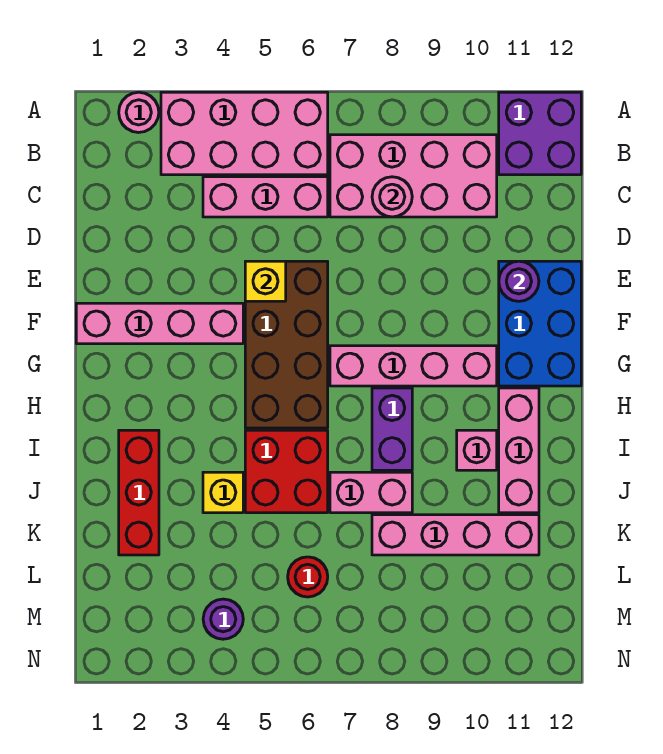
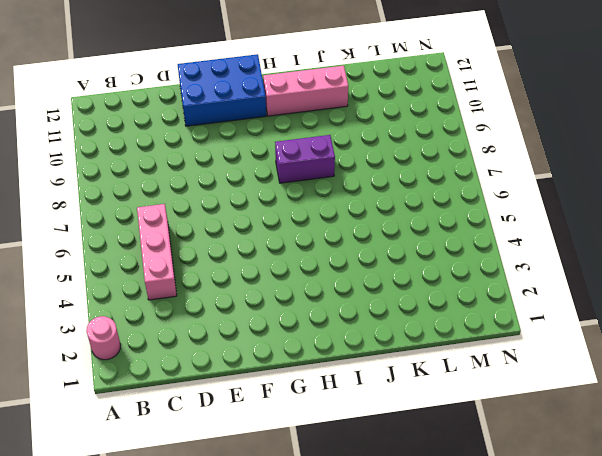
none -> pink brick A3:B6 level 1
none -> purple brick A11:B12 level 1
none -> pink brick B7:C10 level 1

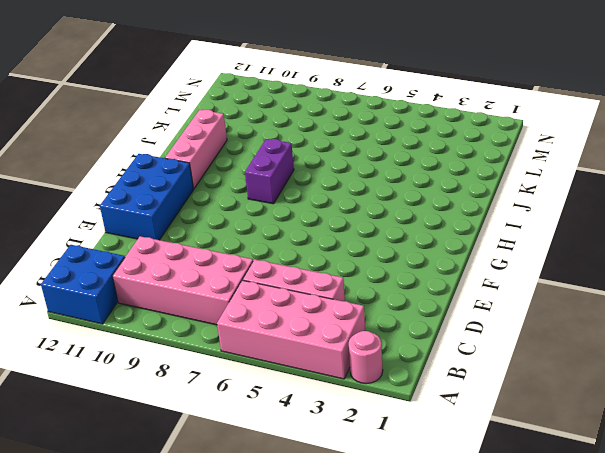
blue brick A11:B12 level 1 -> purple brick A11:B12 level 1
none -> brown brick E5:H6 level 1
none -> pink brick F1:F4 level 1
none -> pink brick G7:G10 level 1

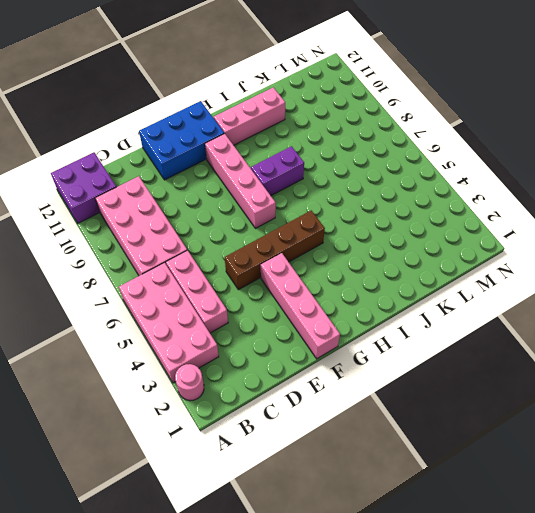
brown brick E5:H5 level 1 -> brown brick E5:H6 level 1
none -> red brick I2:K2 level 1
none -> red brick I5:J6 level 1
none -> pink brick I10 level 1

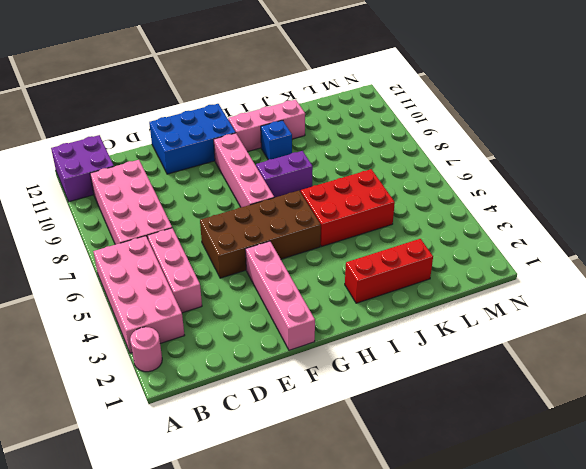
red brick I5:K6 level 1 -> red brick I5:J6 level 1
blue brick I10 level 1 -> pink brick I10 level 1
none -> yellow brick J4 level 1
none -> pink brick J7:J8 level 1
none -> pink brick K8:K11 level 1

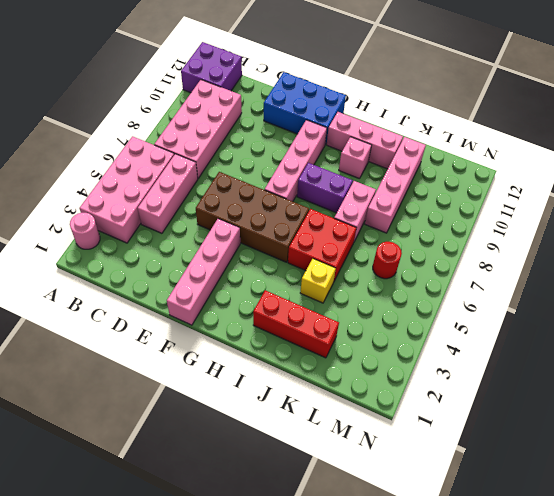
none -> purple round brick M4 level 1
none -> pink round brick C8 level 2
none -> yellow brick E5 level 2

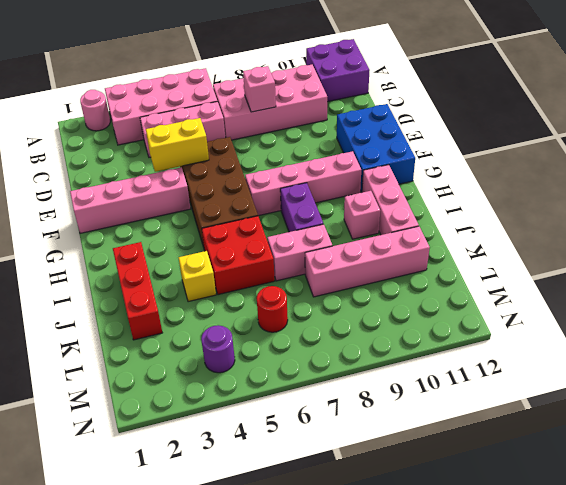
pink brick C8 level 2 -> pink round brick C8 level 2
yellow brick E4:E5 level 2 -> yellow brick E5 level 2
none -> purple round brick E11 level 2

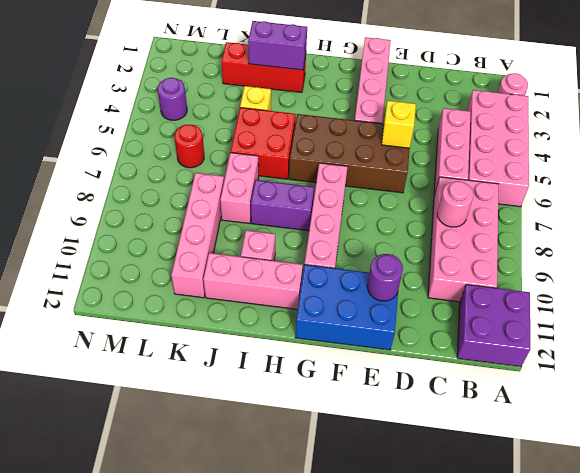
purple brick I2:J2 level 2 -> none

